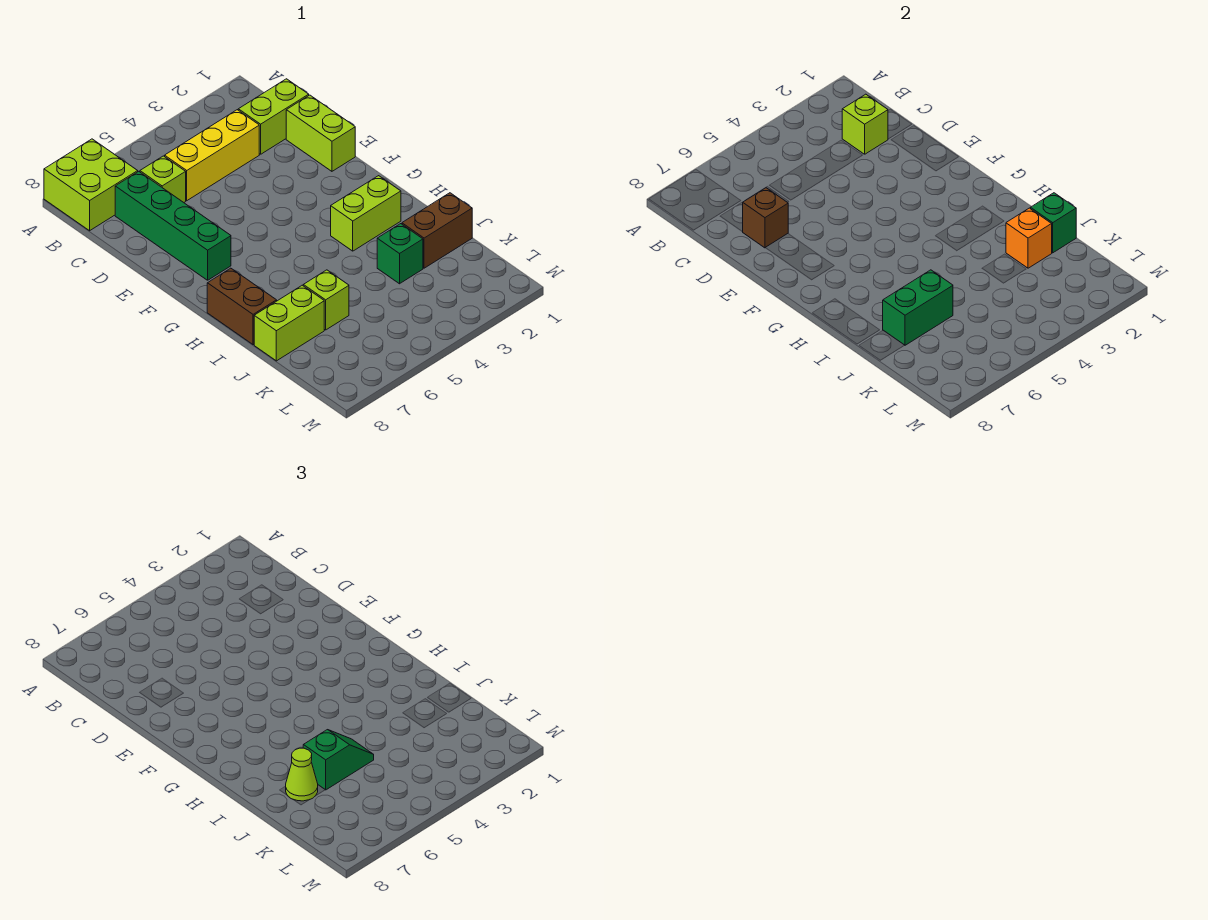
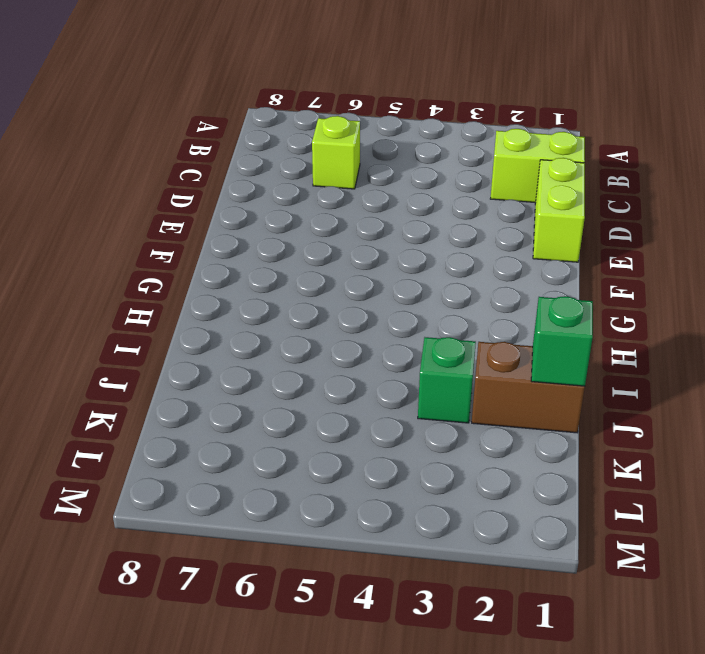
none -> lime brick A7:B8 level 1
none -> yellow brick C3:C5 level 1
none -> green brick C7:F7 level 1

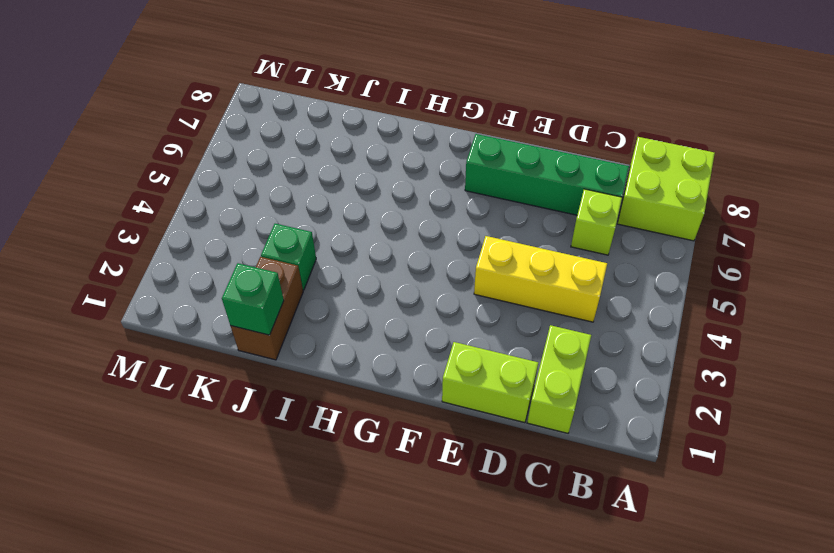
yellow brick C4:E4 level 1 -> yellow brick C3:C5 level 1
none -> lime brick H2:H3 level 1
none -> brown brick H8:I8 level 1
none -> lime brick J6 level 1

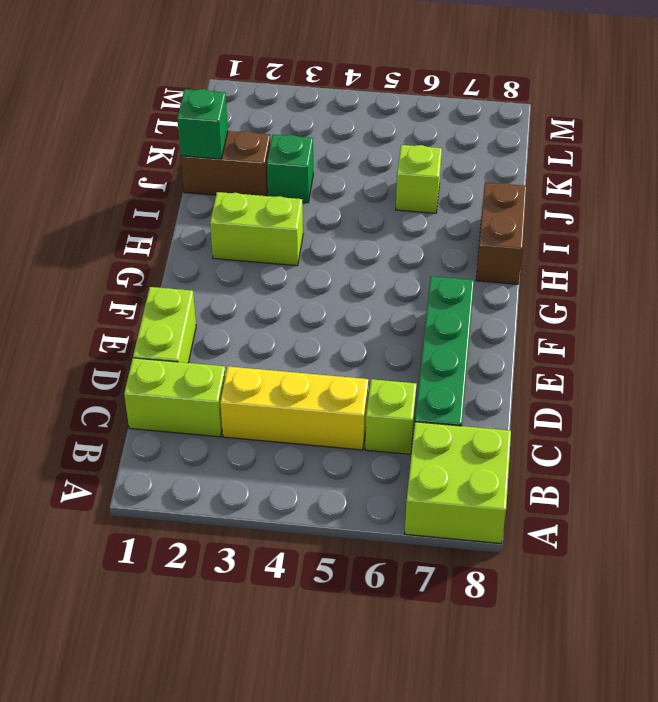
none -> lime brick J7:J8 level 1
none -> lime brick C2 level 2
none -> brown brick D7 level 2

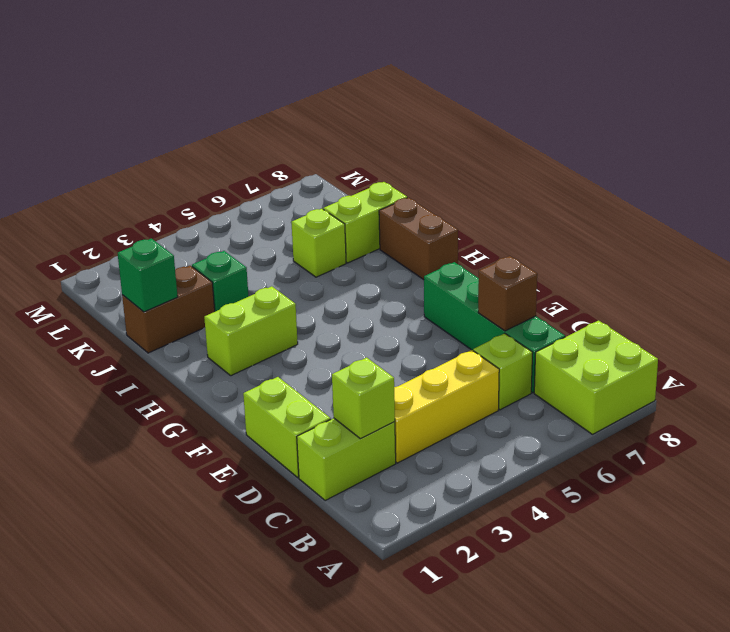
none -> orange brick J2 level 2
none -> green brick J6:J7 level 2
none -> green slope J5:J6 level 3 top 6

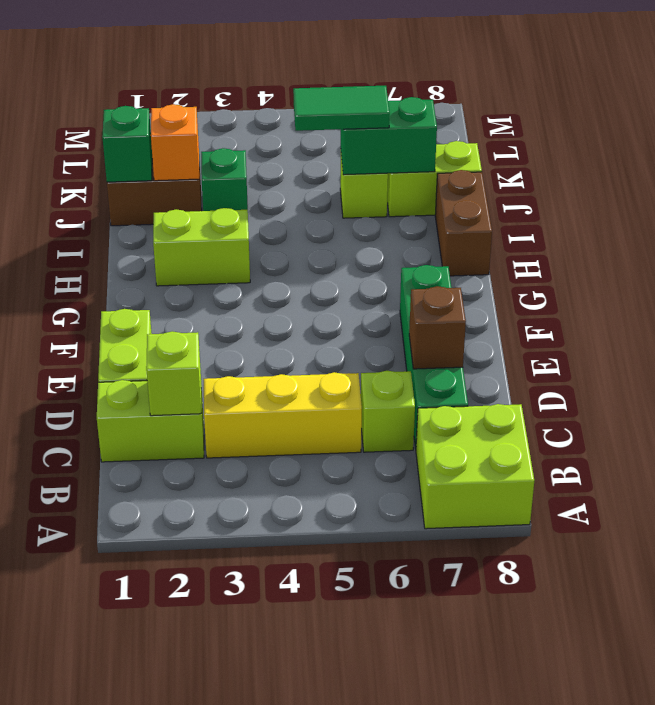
green tile J5:J6 level 3 -> green slope J5:J6 level 3 top 6
none -> lime cone J7 level 3

